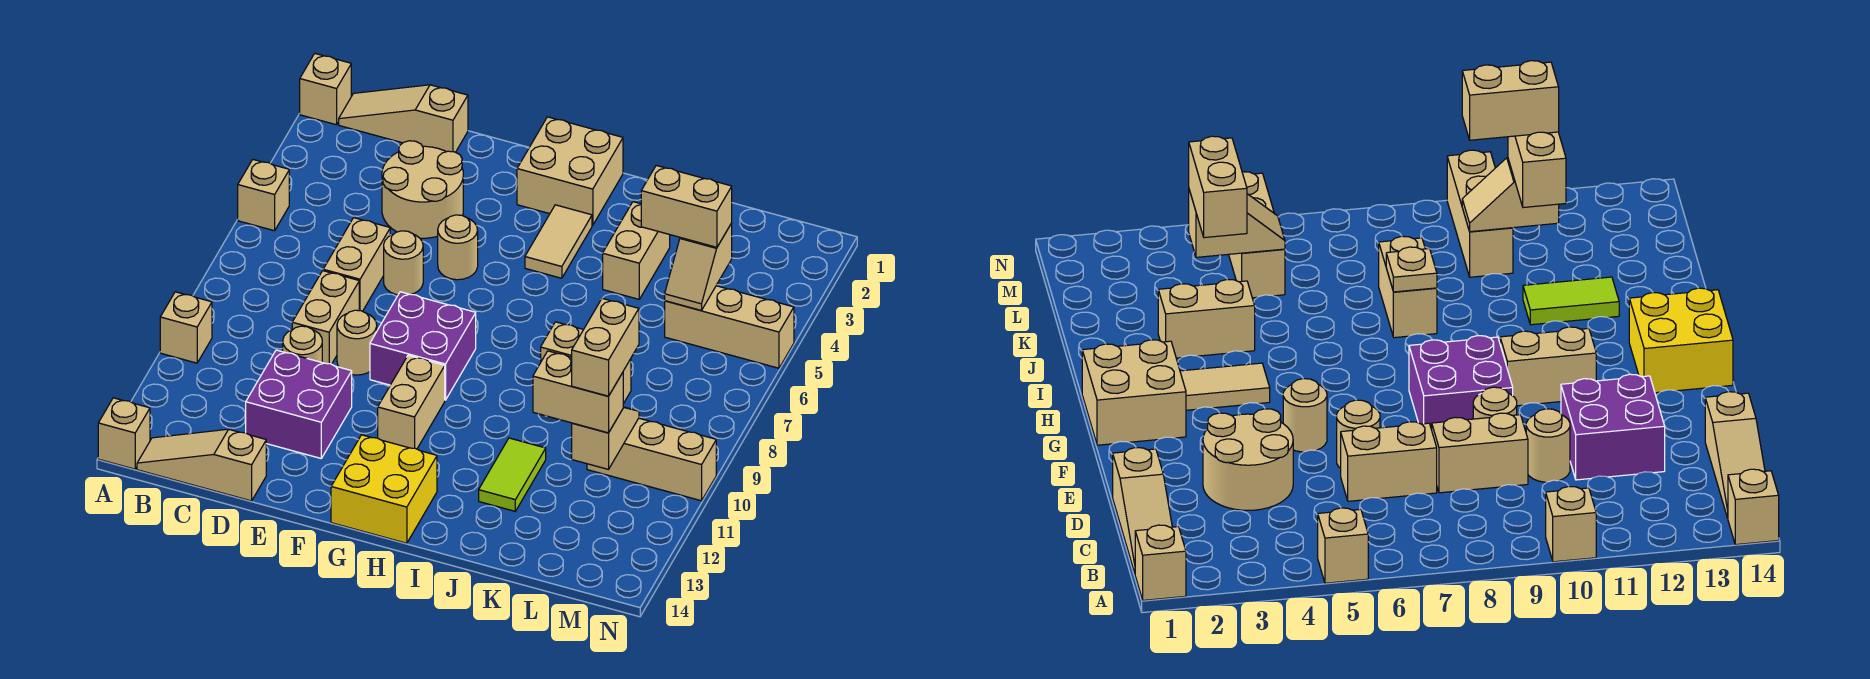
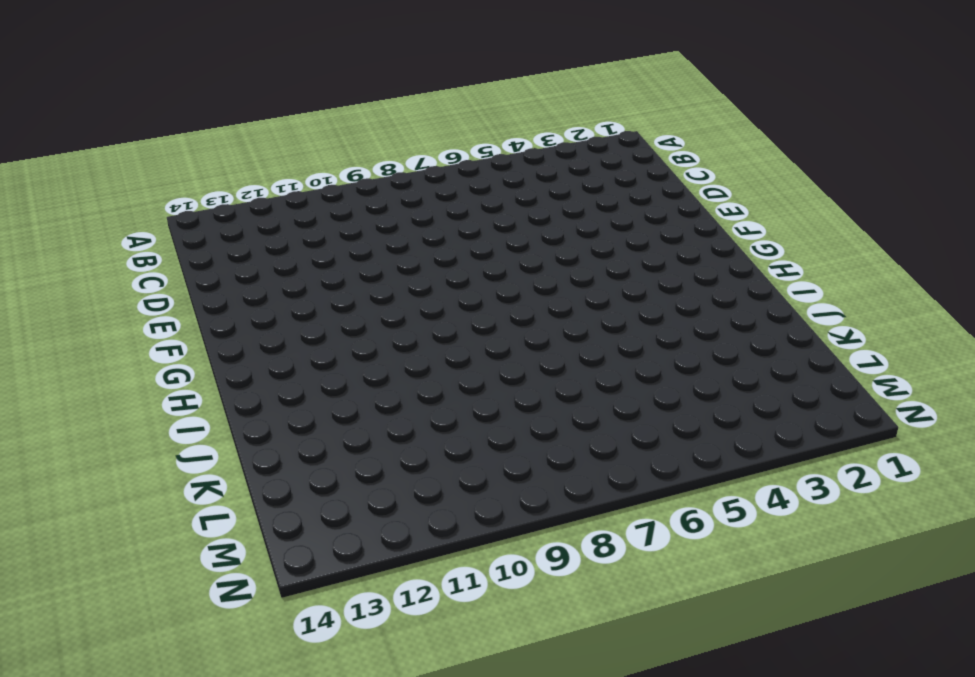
none -> tan brick A1 level 1
none -> tan brick A5 level 1
none -> tan brick A10 level 1
none -> tan brick A14 level 1

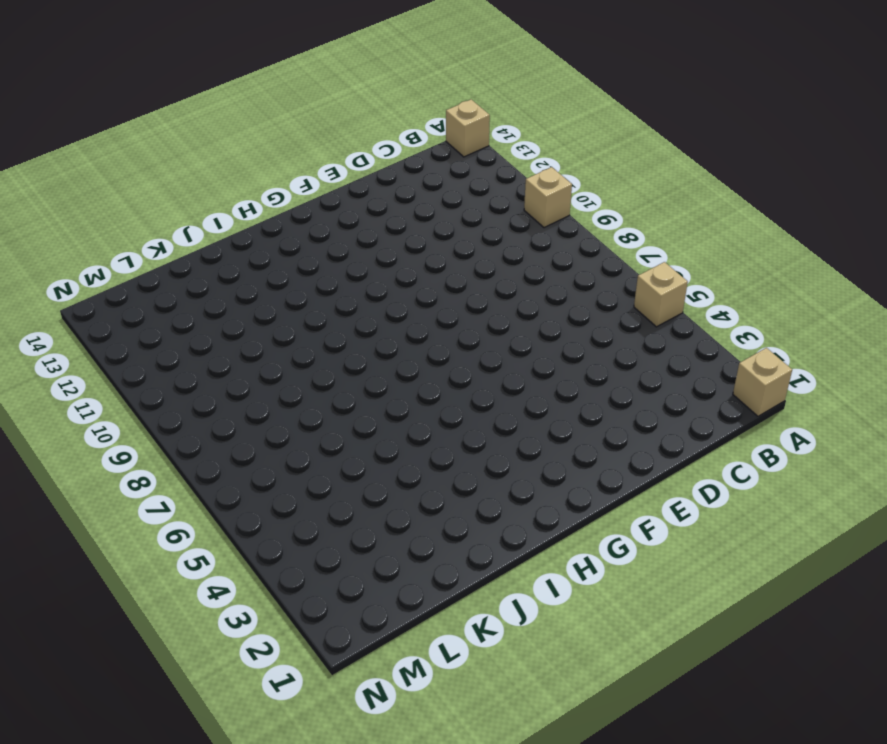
none -> tan slope B1:D1 level 1 top D
none -> tan slope B14:D14 level 1 top D
none -> tan round brick D3:E4 level 1
none -> tan brick D6:D7 level 1

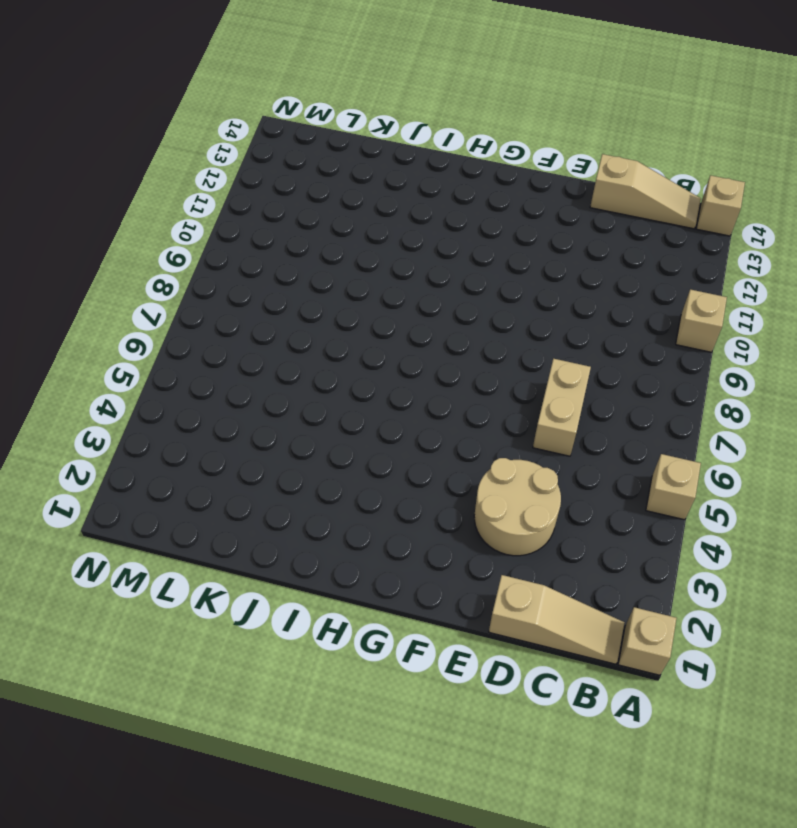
none -> tan brick D8:D9 level 1
none -> tan round brick D10 level 1
none -> purple brick D11:E12 level 1
none -> tan round brick E6 level 1

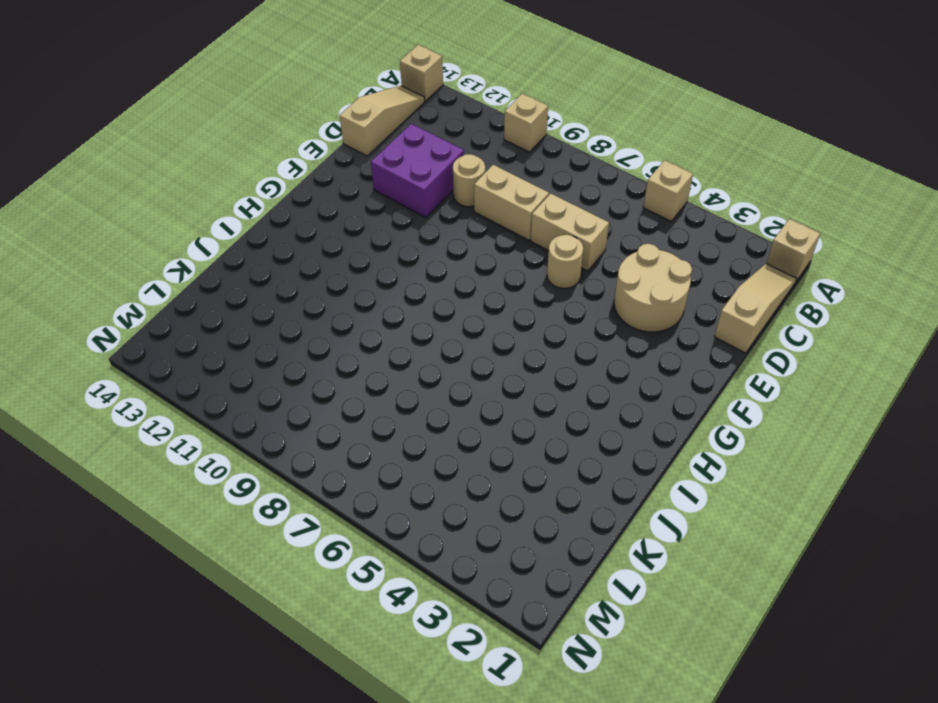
none -> tan round brick E9 level 1
none -> tan round brick F5 level 1
none -> purple brick F8:G9 level 1
none -> tan brick G1:H2 level 1

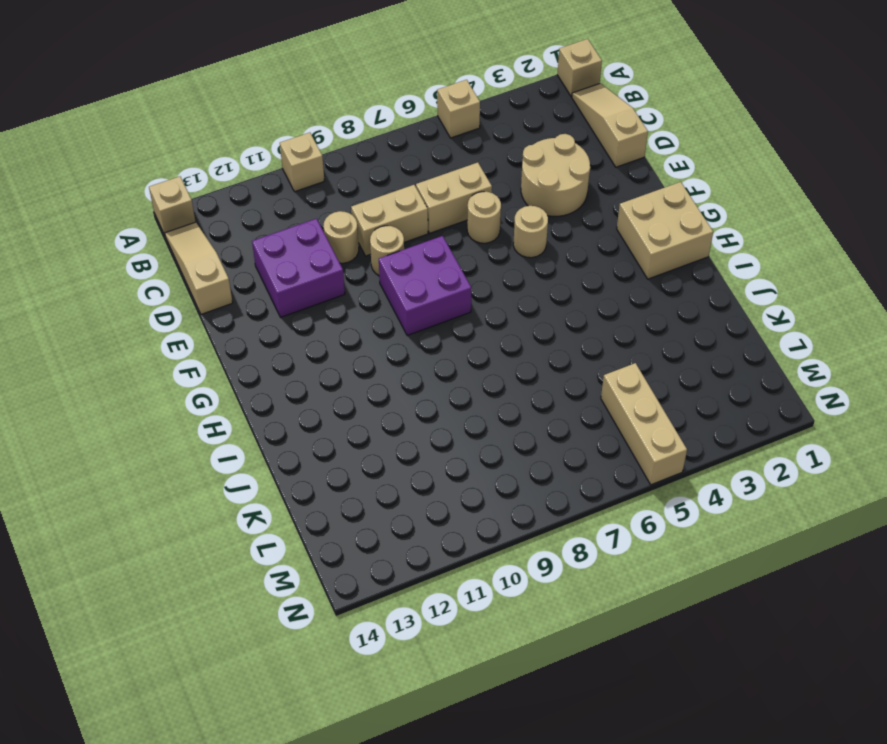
none -> tan brick G10:G11 level 1
none -> yellow brick G13:H14 level 1
none -> tan tile H3:H4 level 1
none -> tan brick J3:J4 level 1

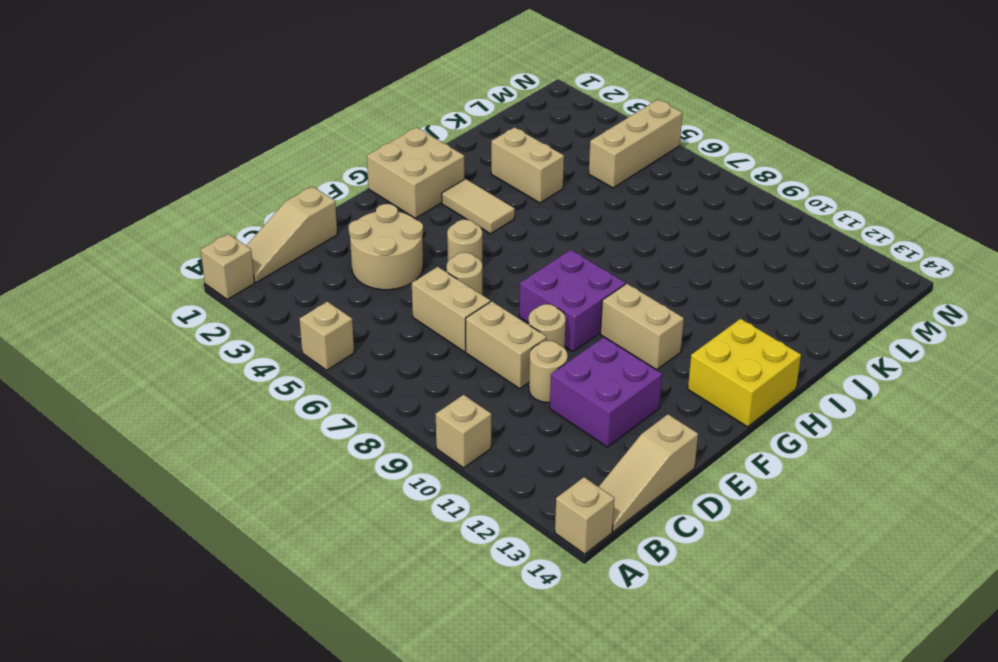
none -> tan brick J8:K8 level 1
none -> lime tile J11:J12 level 1
none -> tan brick L10:N10 level 1
none -> tan plate J8 level 2

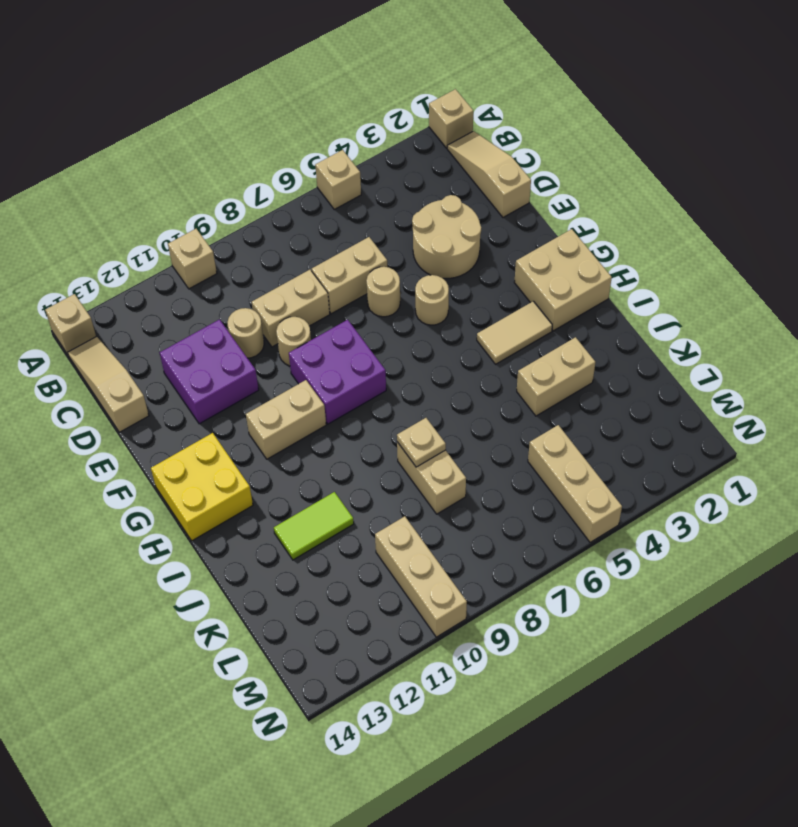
none -> tan slope L4:L5 level 2 top 4
none -> tan slope L10:L11 level 2 top 11
none -> tan brick K4:L4 level 3
none -> tan brick K11:L11 level 3

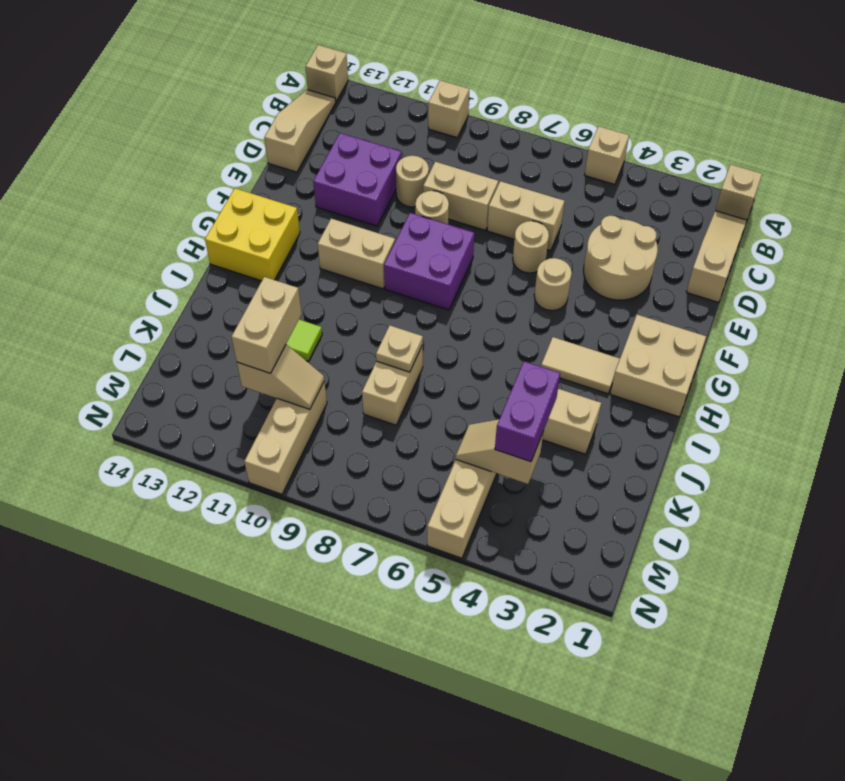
purple brick K4:L4 level 3 -> tan brick K4:L4 level 3
none -> tan brick L10:L11 level 4

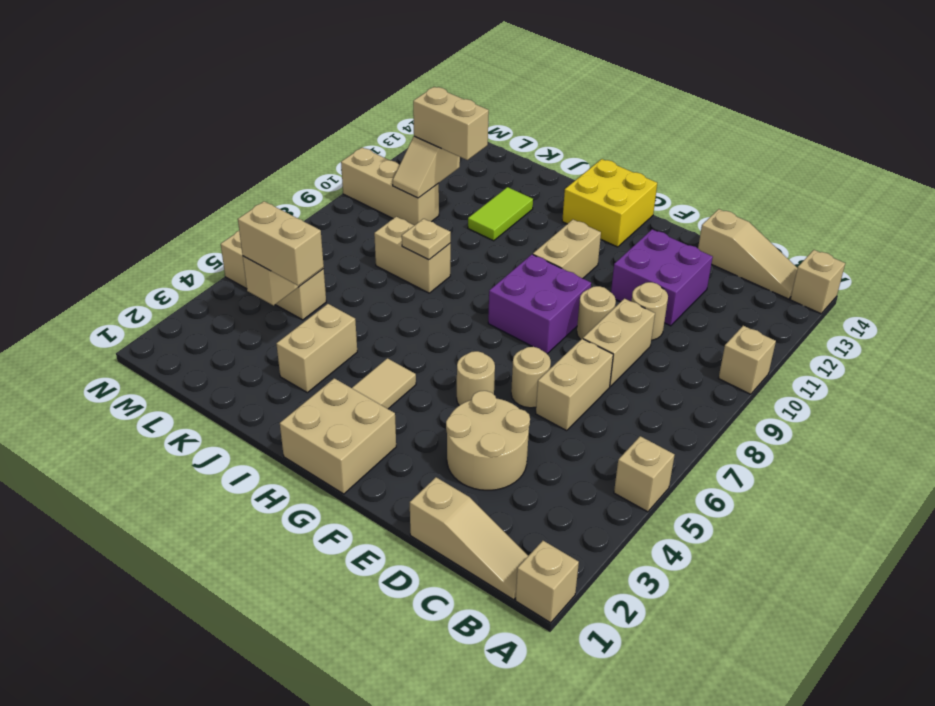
none -> tan brick L10:L11 level 4

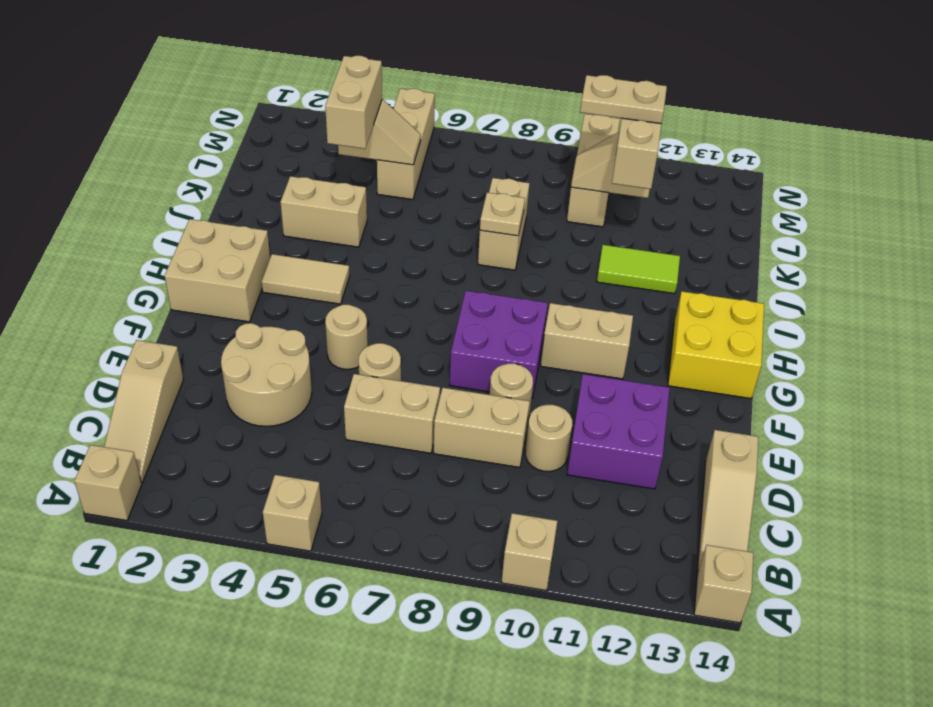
tan plate L10:L11 level 4 -> tan brick L10:L11 level 4

